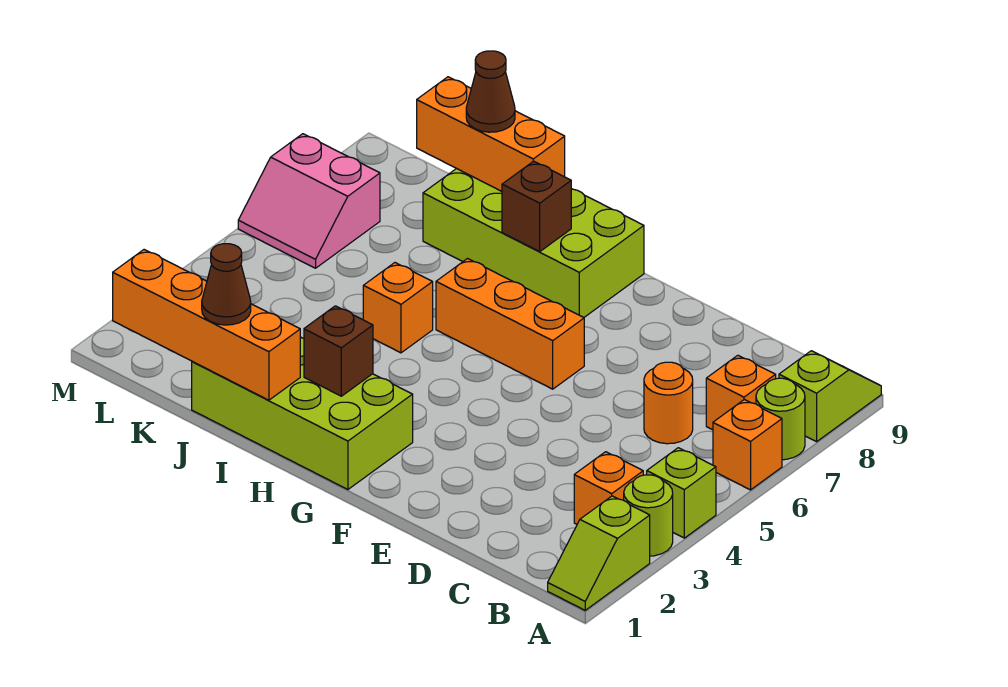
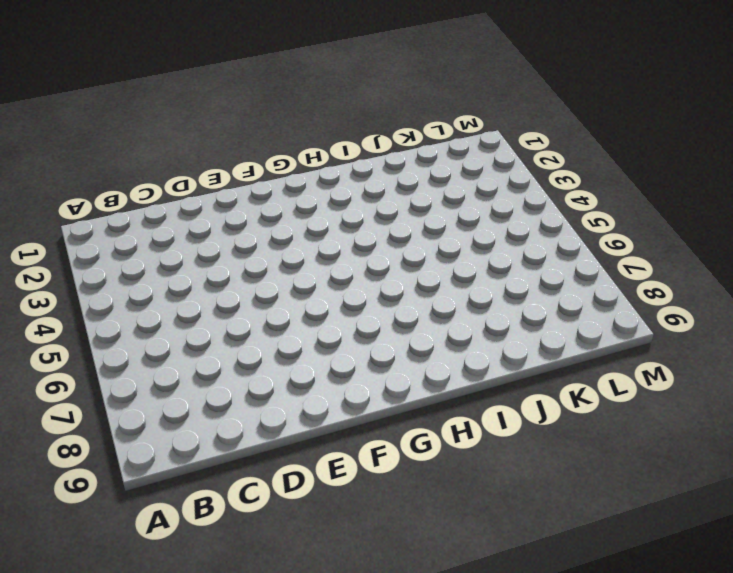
none -> lime slope A1:A2 level 1 top 2
none -> lime round brick A3 level 1
none -> lime brick A4 level 1

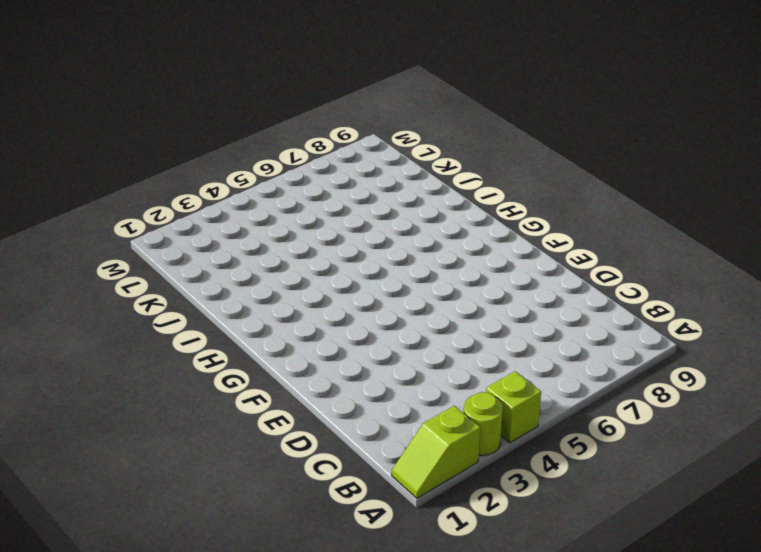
none -> orange brick A6 level 1
none -> lime round brick A7 level 1
none -> lime slope A8:A9 level 1 top 8

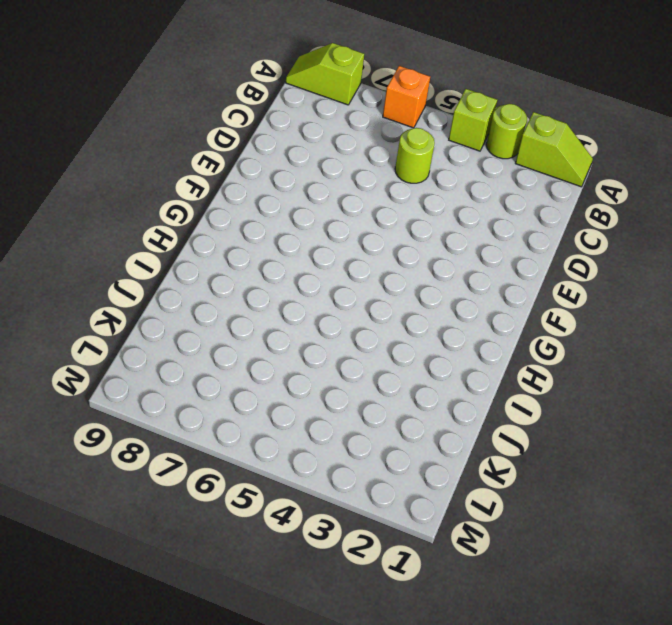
lime round brick C5 level 1 -> lime round brick A7 level 1
none -> orange brick B3 level 1
none -> orange brick B7 level 1
none -> orange round brick C6 level 1

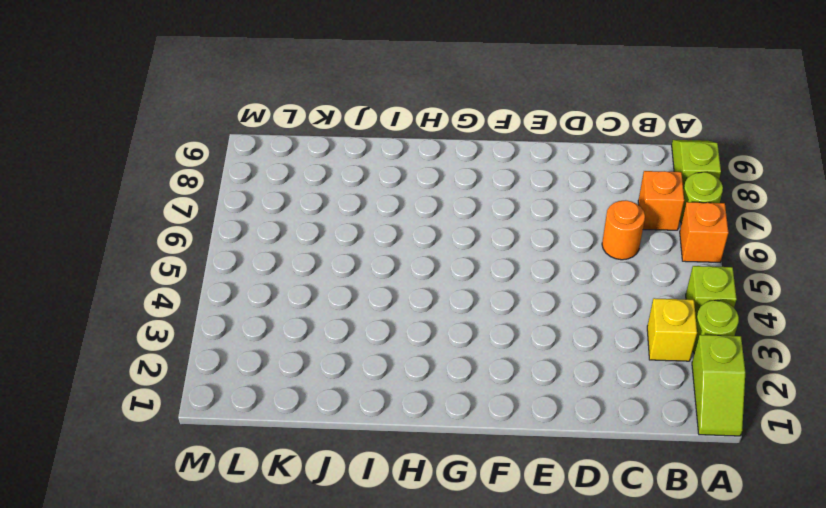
yellow brick B3 level 1 -> orange brick B3 level 1
none -> orange brick F6:H6 level 1
none -> lime brick G1:J2 level 1
none -> lime brick G8:J9 level 1

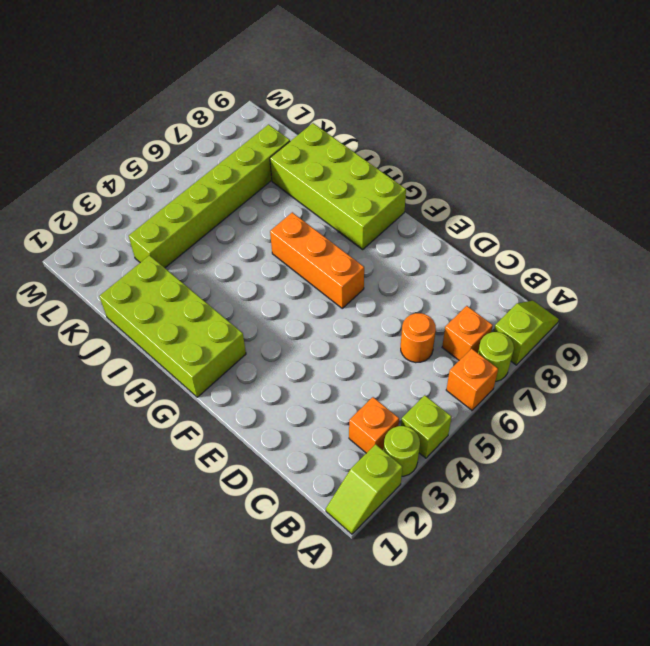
lime brick K3:K8 level 1 -> none
none -> orange brick I5 level 1
none -> pink slope L6:M7 level 1 top 7
none -> brown brick H2 level 2

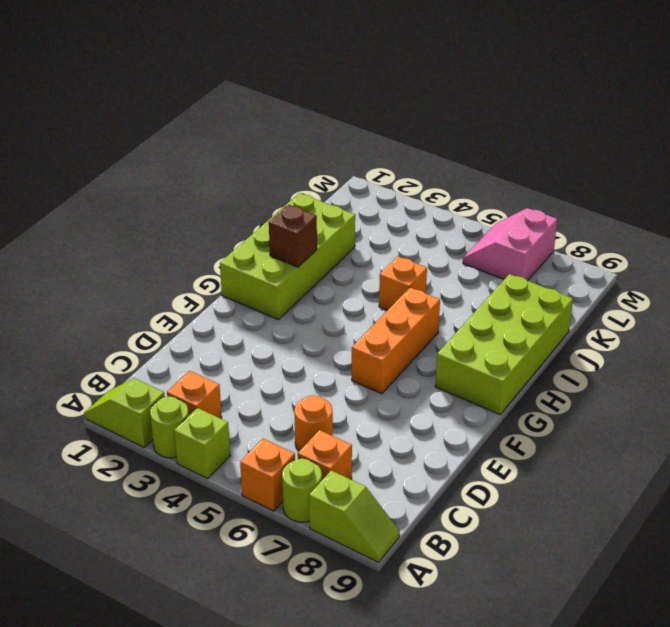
none -> brown brick H8 level 2
none -> orange brick I1:L1 level 2
none -> orange brick I9:K9 level 2

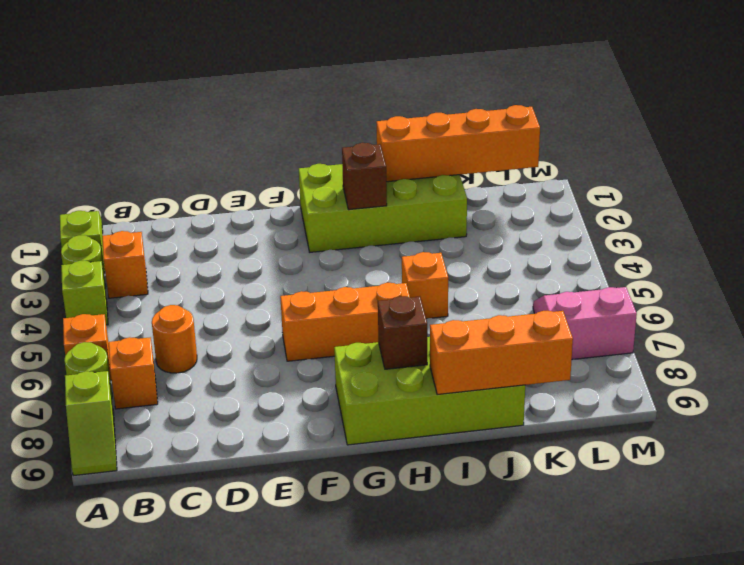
none -> brown cone J1 level 3
none -> brown cone J9 level 3

